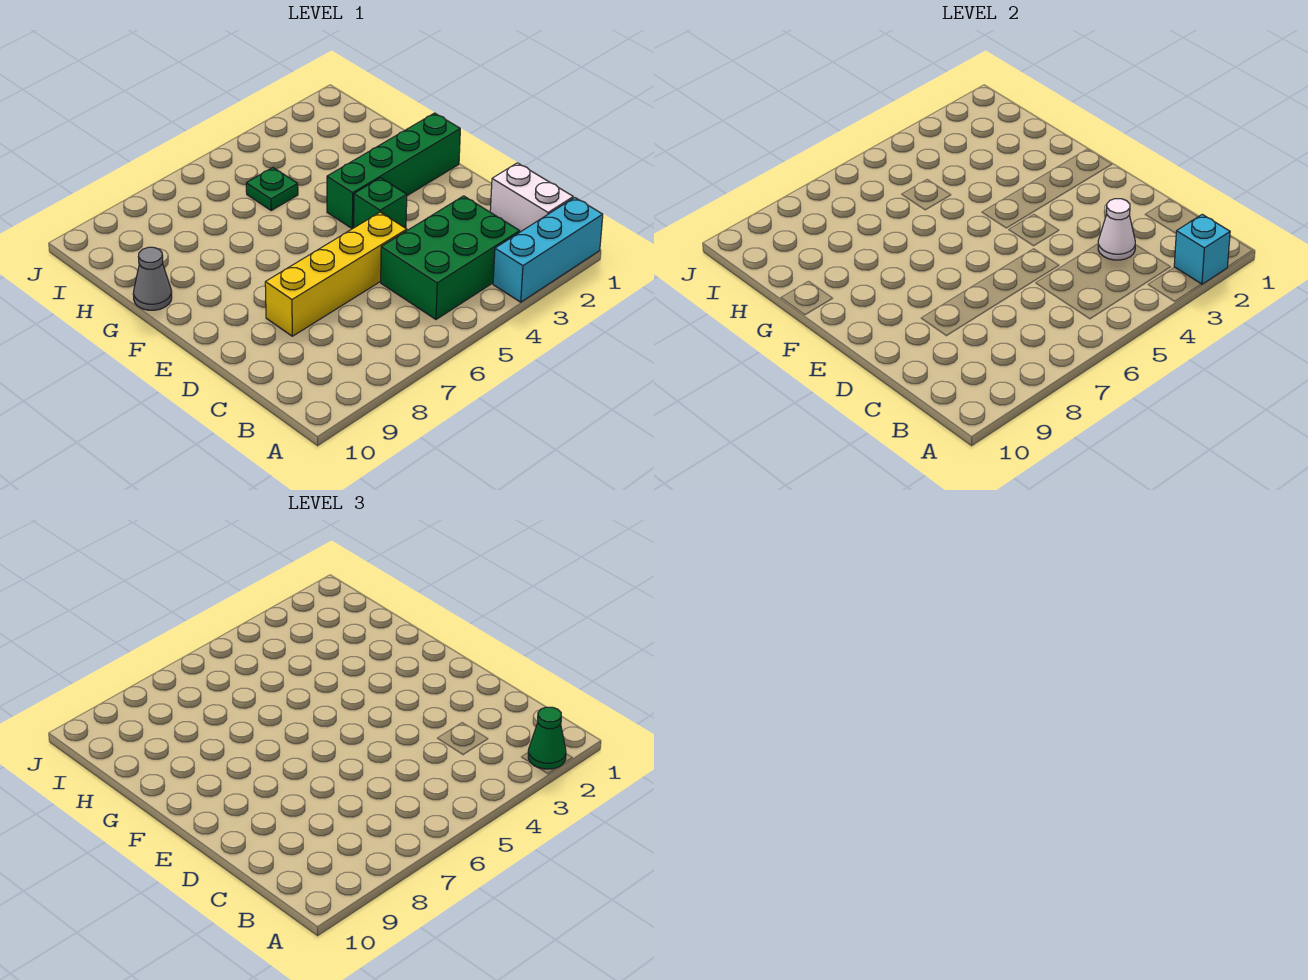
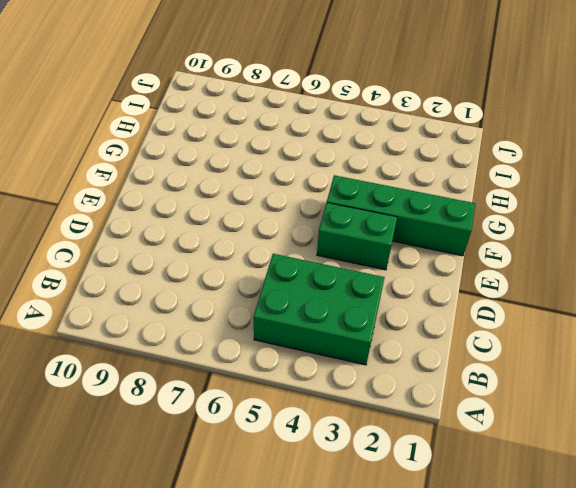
green brick E3:E4 level 1 -> green brick E4 level 1
none -> cyan brick A1:A3 level 1
none -> white brick B1:C1 level 1

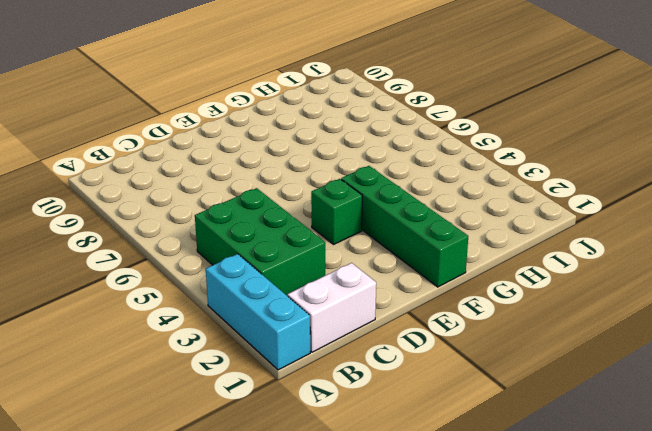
none -> yellow brick D5:D8 level 1
none -> grey cone G10 level 1

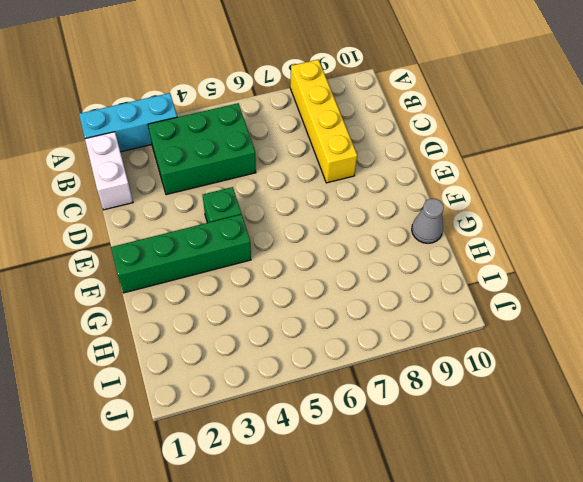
yellow brick A8:D8 level 1 -> yellow brick D5:D8 level 1
none -> green plate H5 level 1
none -> cyan brick A2 level 2

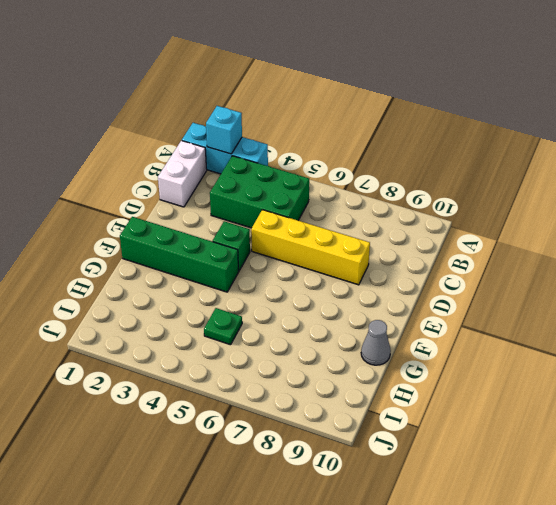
none -> white cone C3 level 2
none -> green cone A2 level 3

